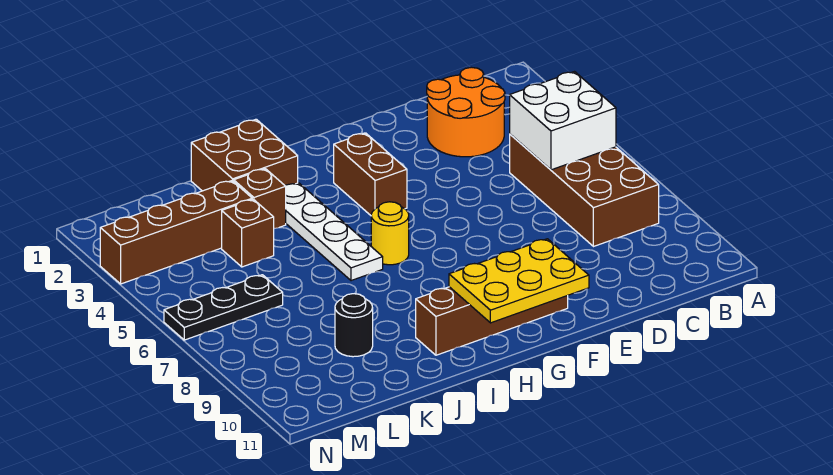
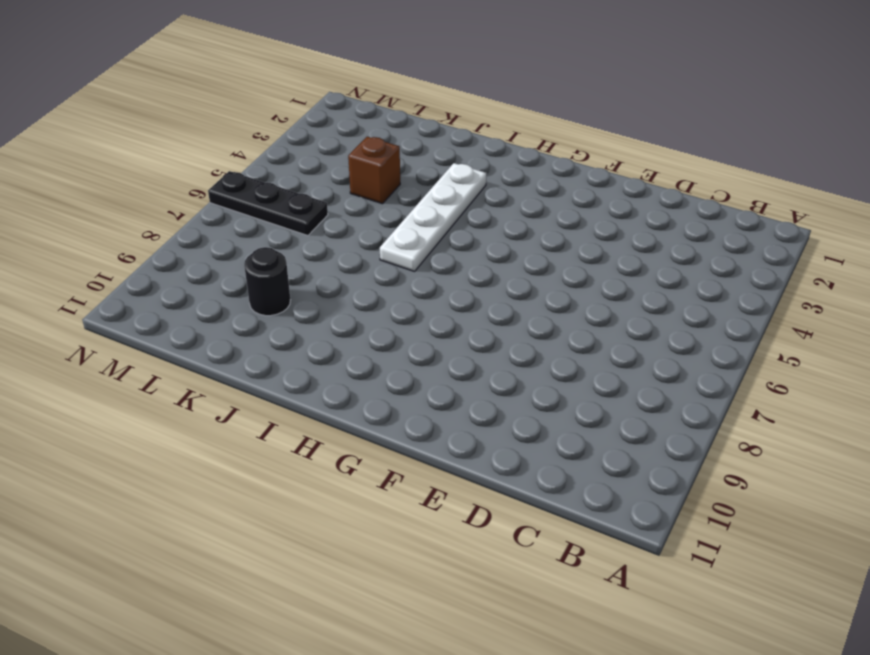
none -> brown brick B5:C8 level 1
none -> orange round brick C2:D3 level 1
none -> brown brick F10:I10 level 1

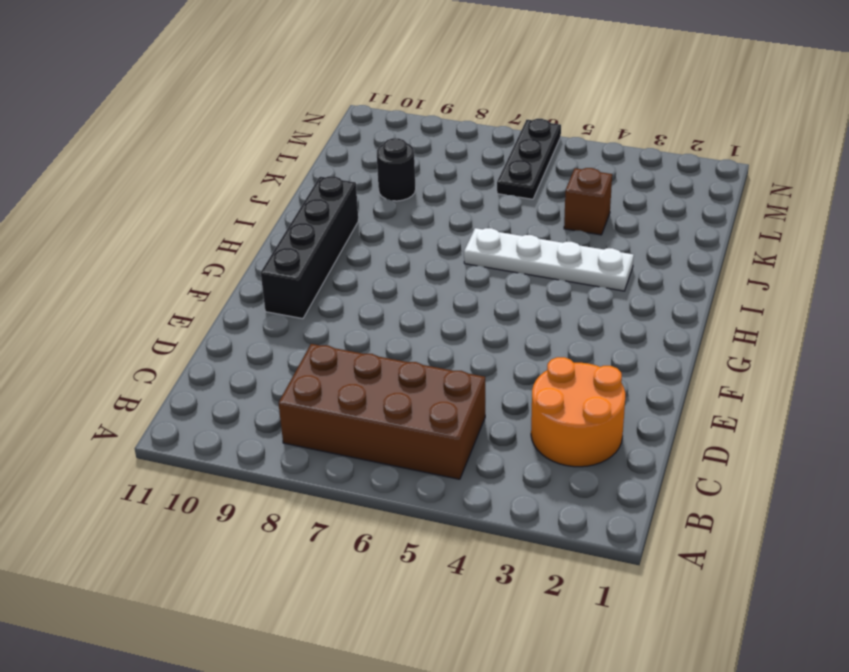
black brick F10:I10 level 1 -> brown brick F10:I10 level 1
none -> brown brick G3:G4 level 1
none -> yellow round brick H6 level 1
none -> brown brick I1:J2 level 1

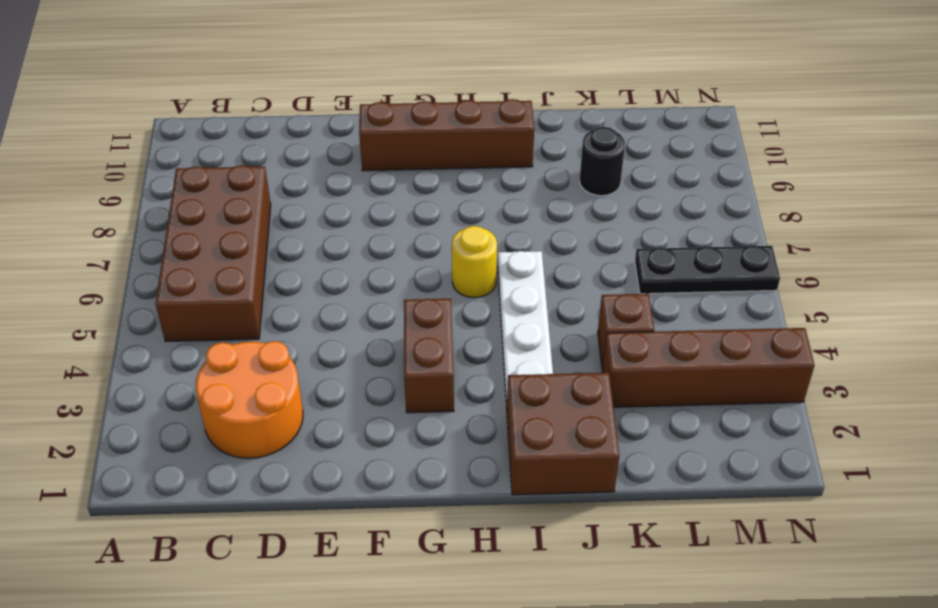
none -> brown brick J3 level 1
none -> white brick B5:C6 level 2
none -> yellow plate F10:H11 level 2

